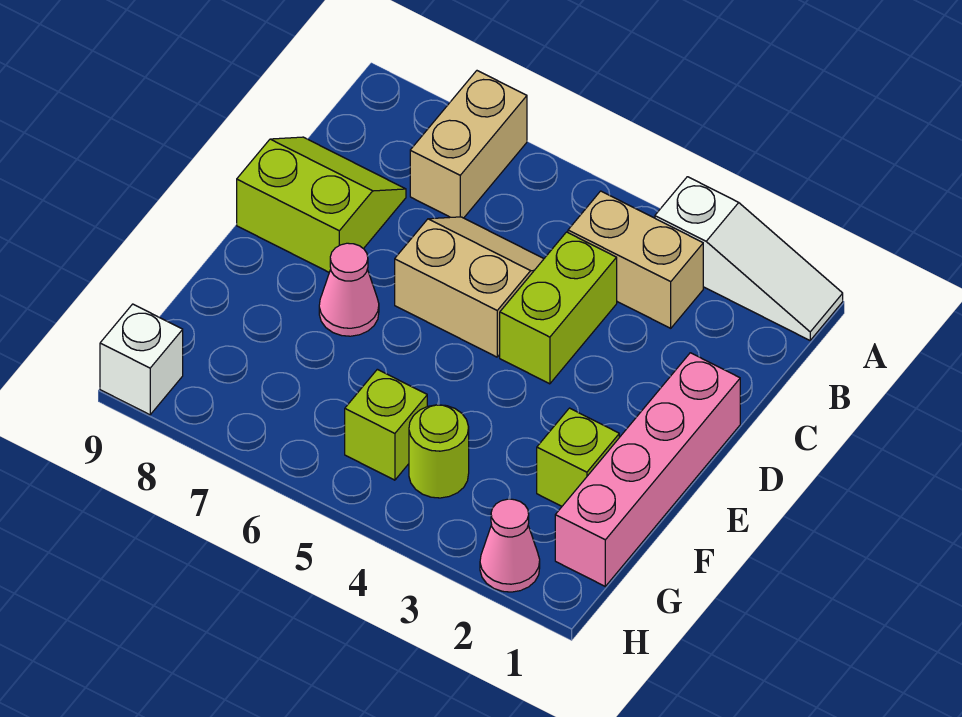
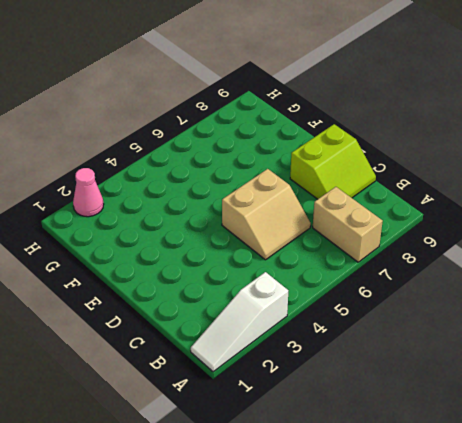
none -> tan brick B3:B4 level 1
none -> lime brick C4:D4 level 1
none -> pink brick D1:G1 level 1

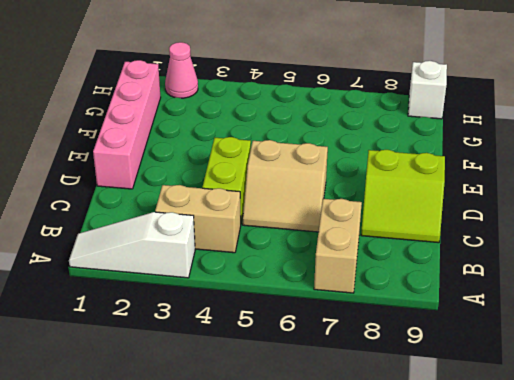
none -> pink cone E7 level 1
none -> lime brick F2 level 1
none -> lime round brick G4 level 1

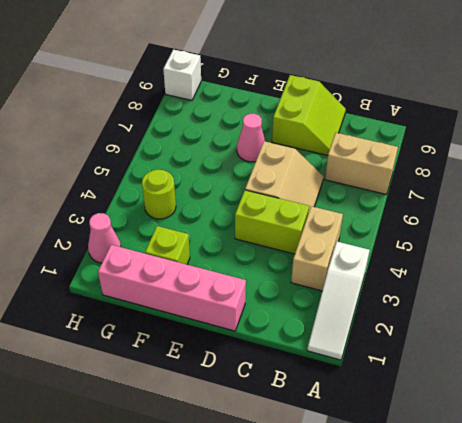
none -> lime brick G5 level 1

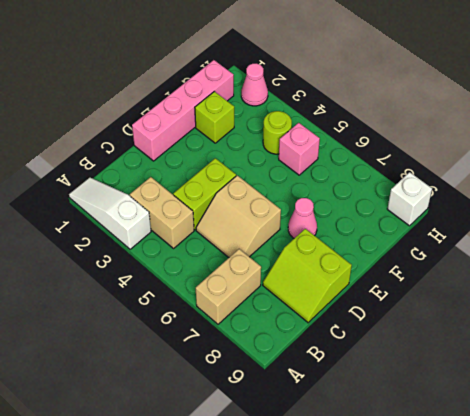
pink brick G5 level 1 -> lime brick G5 level 1

